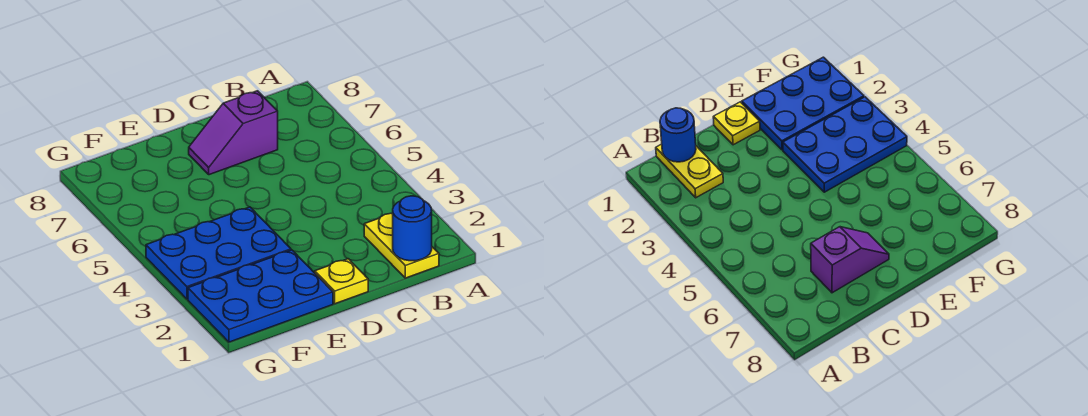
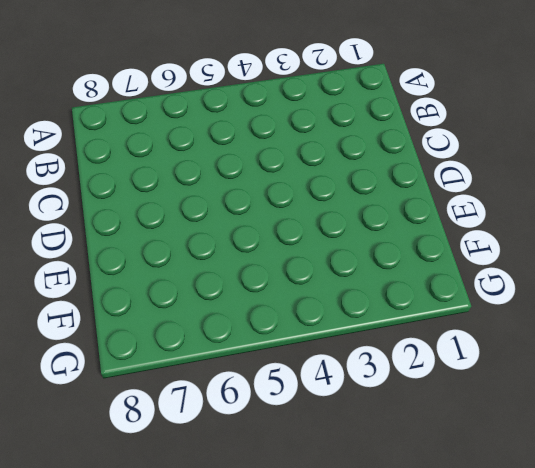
none -> yellow plate B1:B2 level 1
none -> purple slope C7:D7 level 1 top C

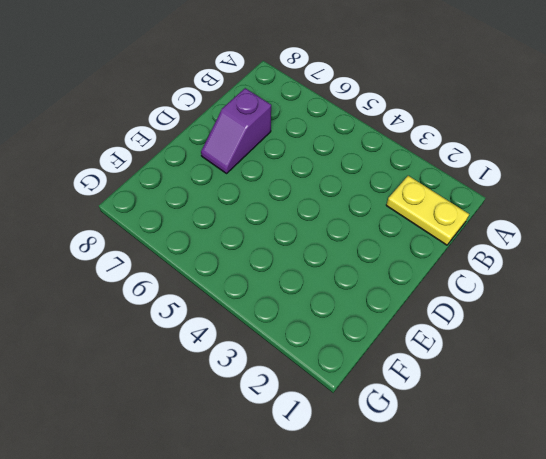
none -> yellow plate D1 level 1
none -> blue plate E1:G2 level 1

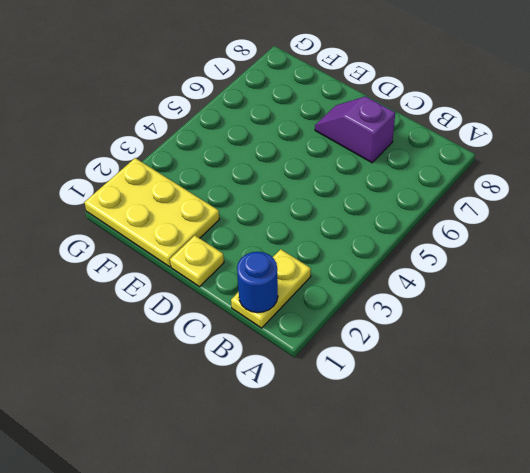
yellow plate E1:G2 level 1 -> blue plate E1:G2 level 1
none -> blue plate E3:G4 level 1

